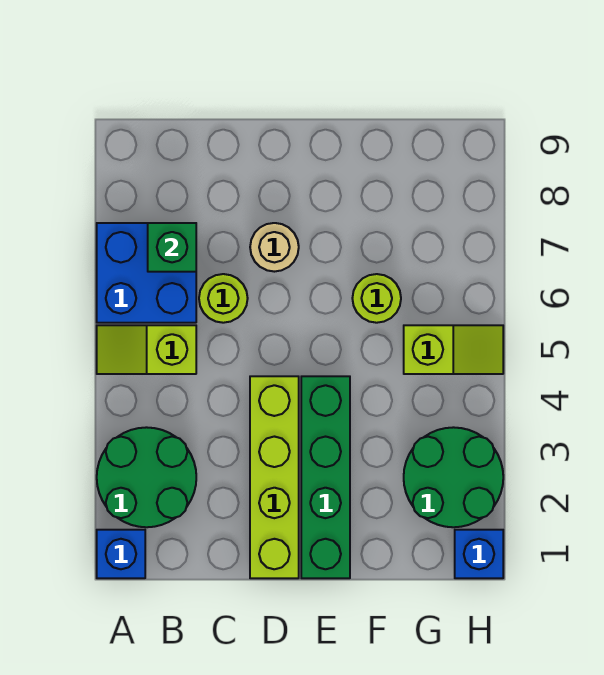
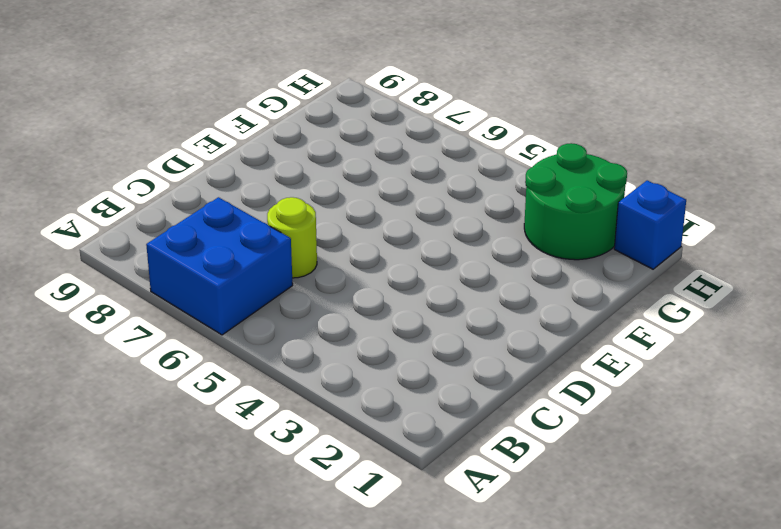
none -> blue brick A1 level 1
none -> green round brick A2:B3 level 1
none -> lime slope A5:B5 level 1 top B

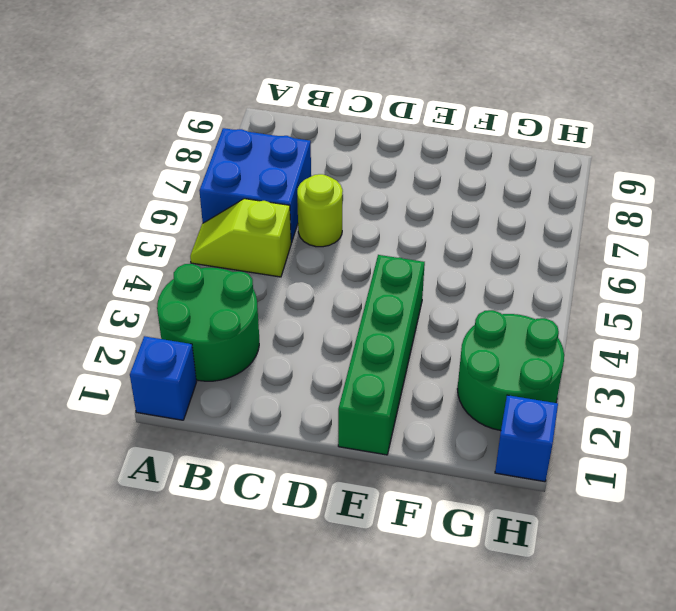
none -> lime brick D1:D4 level 1
none -> tan round brick D7 level 1
none -> lime round brick F6 level 1

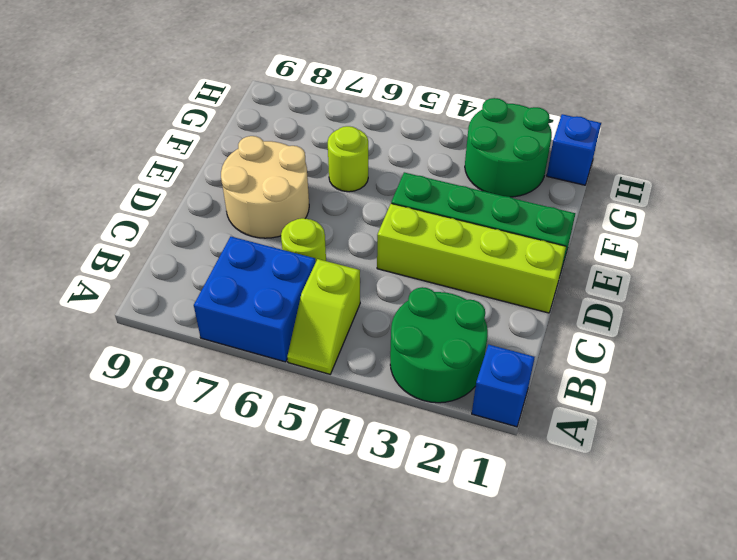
tan round brick D7:E8 level 1 -> tan round brick D7 level 1
none -> lime slope G5:H5 level 1 top G
none -> green brick B7 level 2

